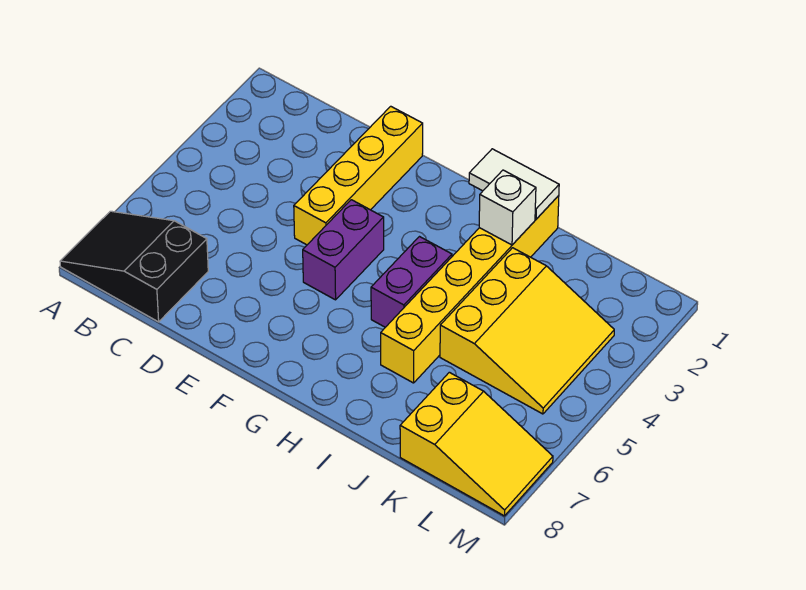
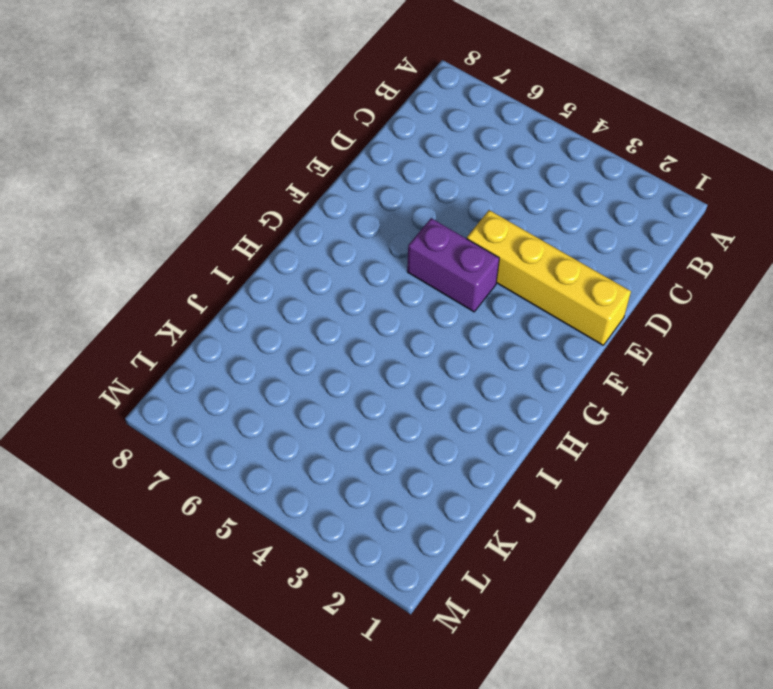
none -> black slope A7:C8 level 1 top C
none -> purple brick H4:H5 level 1

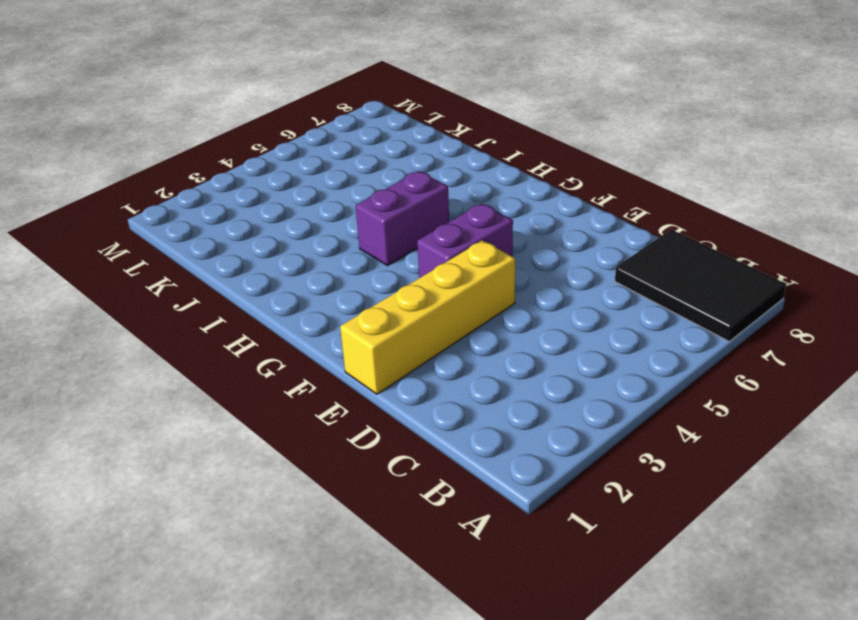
black tile A7:C8 level 1 -> black slope A7:C8 level 1 top C
none -> yellow brick I1:I6 level 1
none -> yellow slope J3:L5 level 1 top J

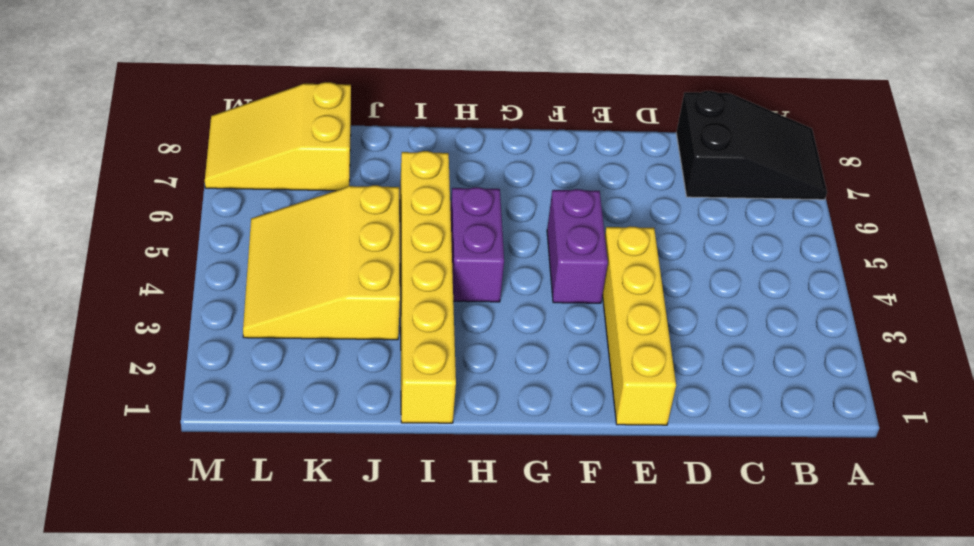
none -> white tile H1:I1 level 2
none -> white brick I2 level 2

